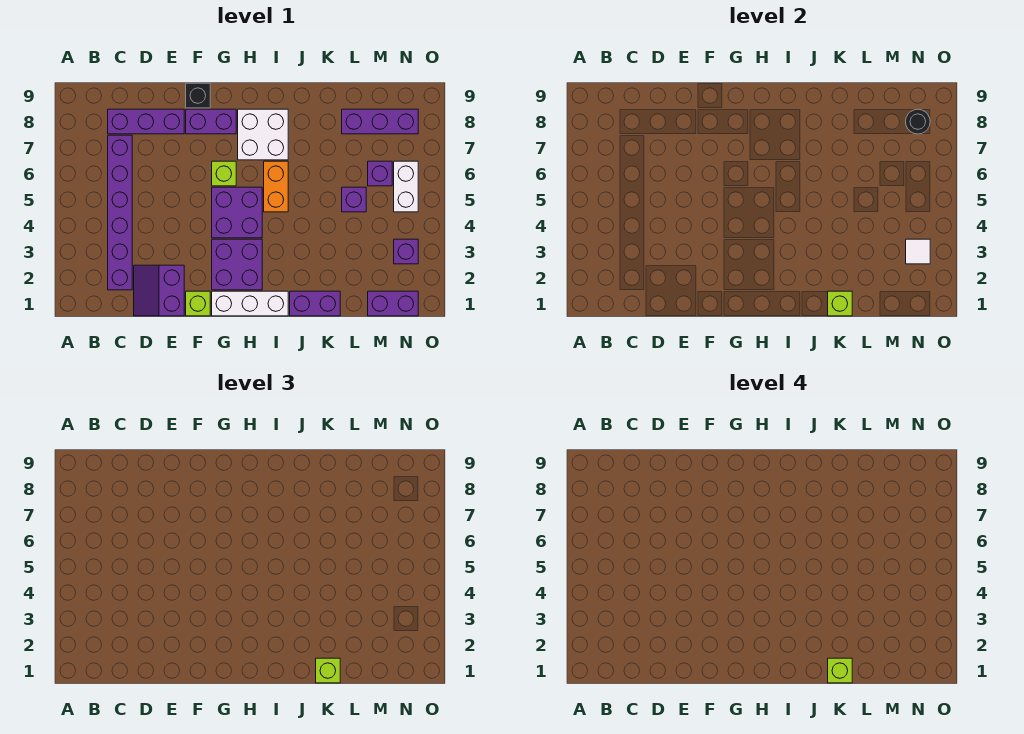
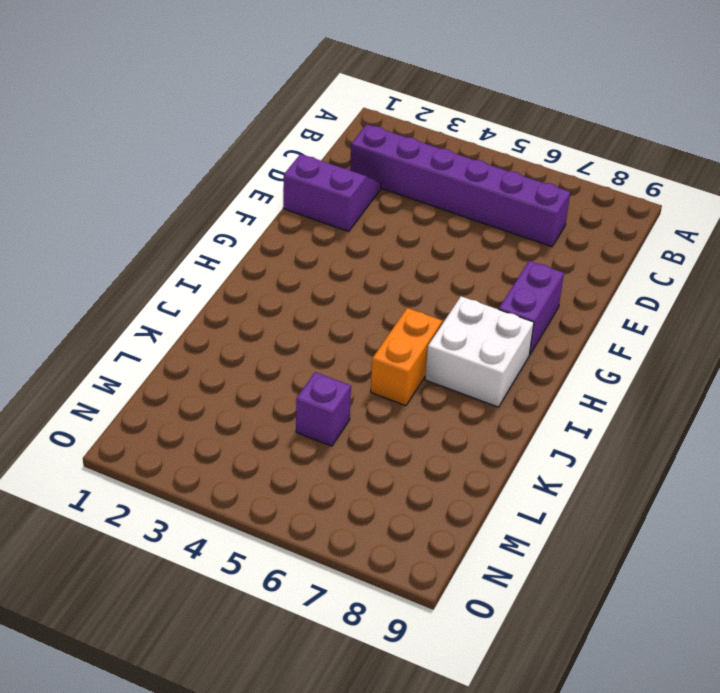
orange brick I6:J6 level 1 -> orange brick I5:I6 level 1
none -> purple brick C8:E8 level 1
none -> lime brick F1 level 1
none -> black brick F9 level 1

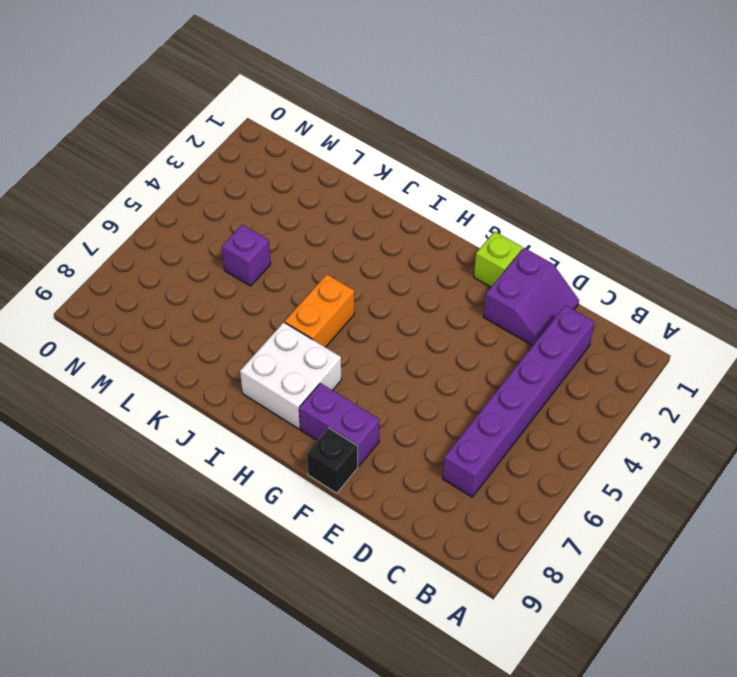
none -> purple brick C8:E8 level 1
none -> white brick G1:I1 level 1
none -> purple brick G2:H3 level 1

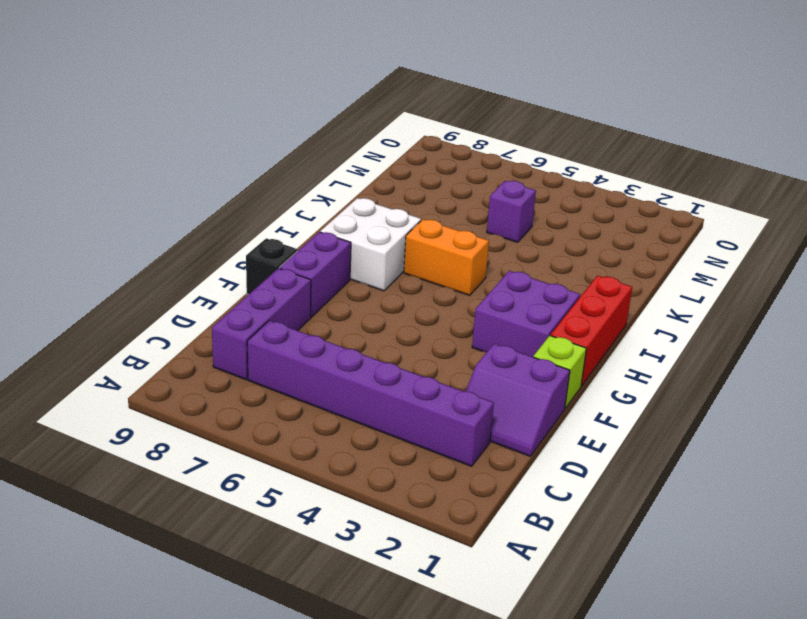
red brick G1:I1 level 1 -> white brick G1:I1 level 1
none -> purple brick G4:H5 level 1
none -> lime brick G6 level 1
none -> purple brick J1:K1 level 1

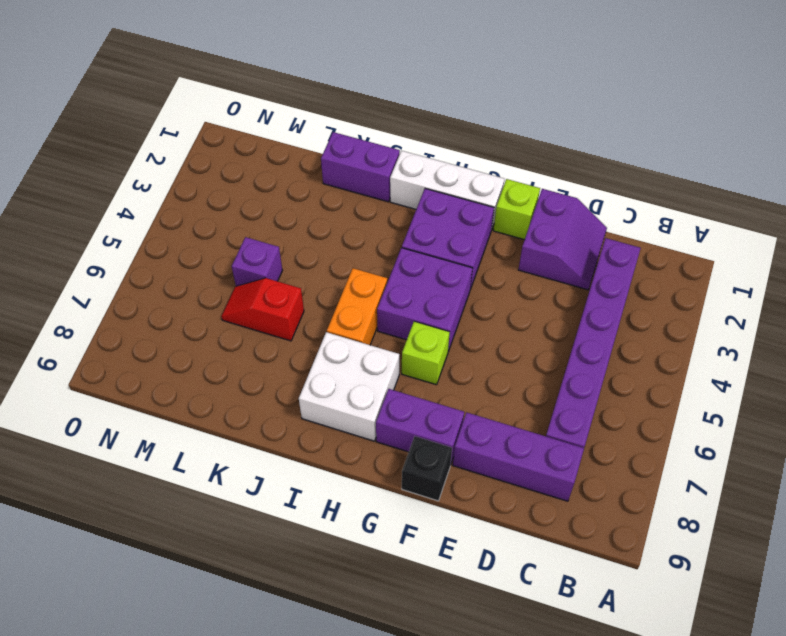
red slope K6:L6 level 1 top K -> none
none -> purple brick L8:N8 level 1
none -> purple brick M1:N1 level 1
none -> purple brick M6 level 1

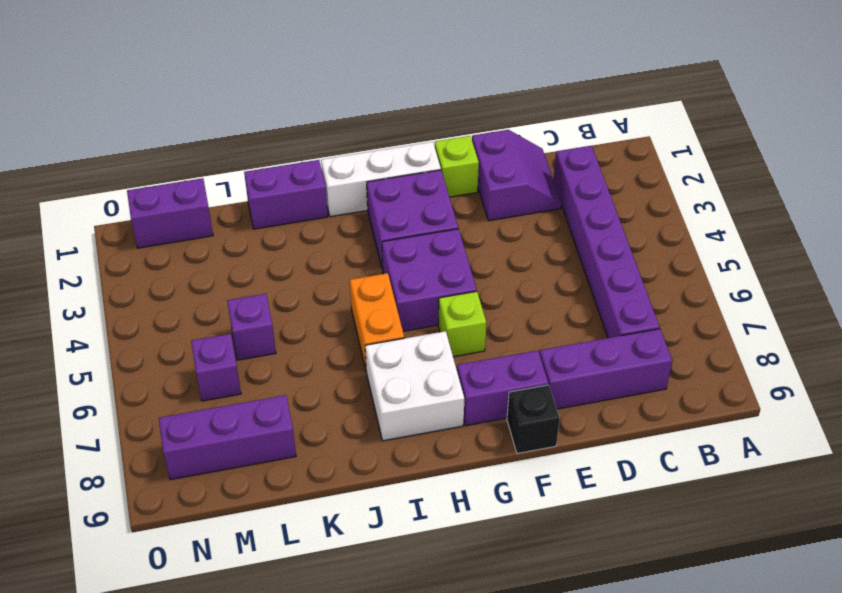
none -> purple brick N3 level 1
none -> white brick N5:N6 level 1
none -> lime brick K1 level 2

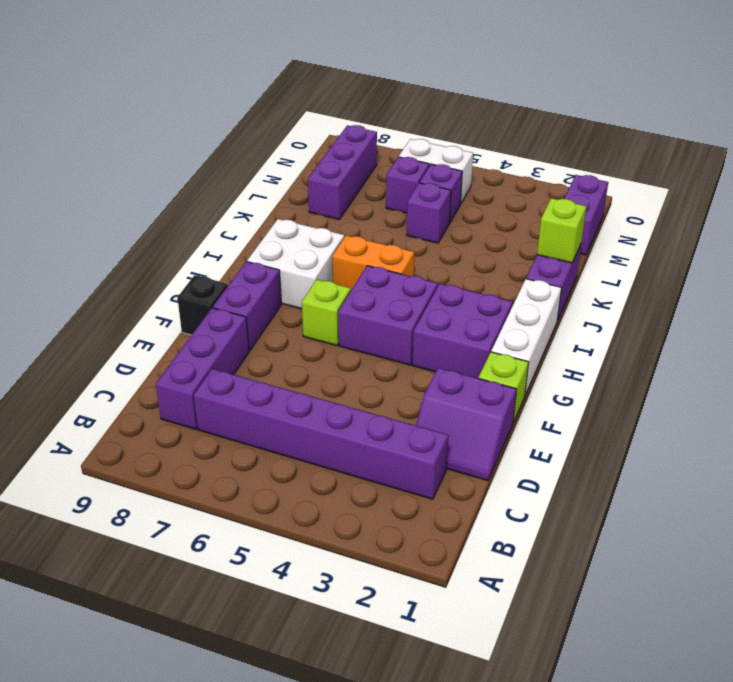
purple brick M5 level 1 -> purple brick N3 level 1
none -> white tile N3 level 2
none -> black round brick N8 level 2
none -> lime brick K1 level 3

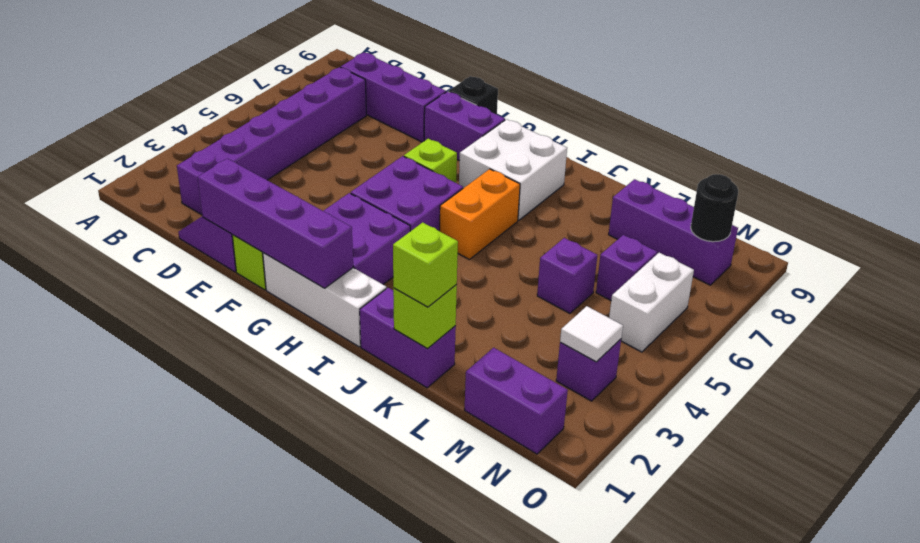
purple brick E1:H1 level 2 -> none
none -> lime brick K1 level 4

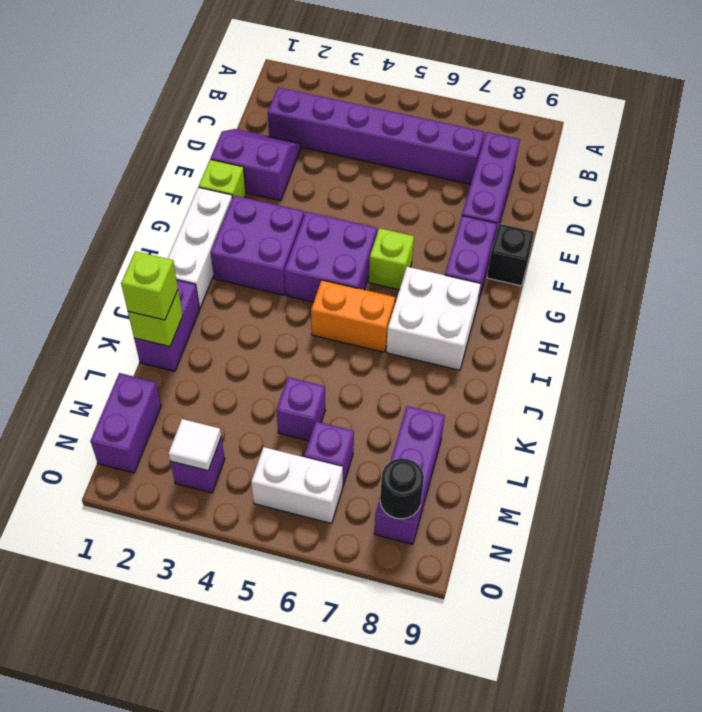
none -> lime brick K1 level 4

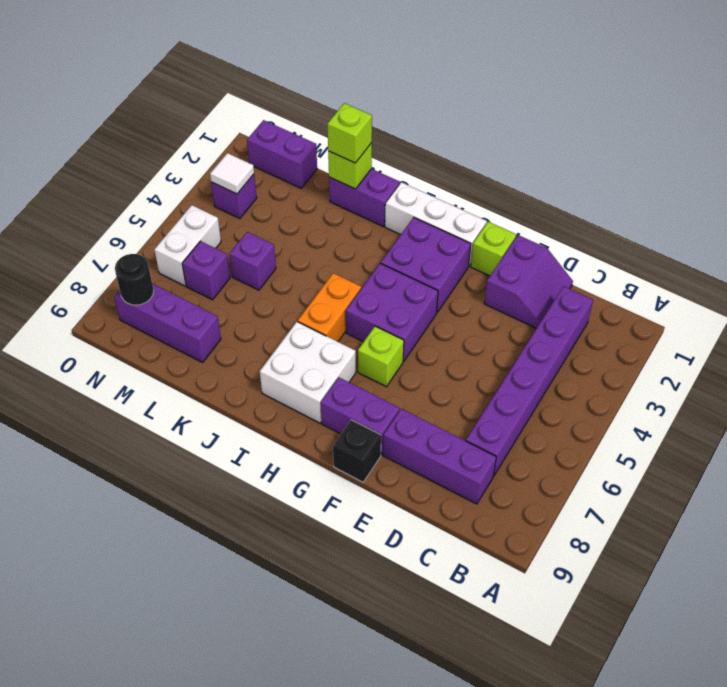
none -> lime brick K1 level 4

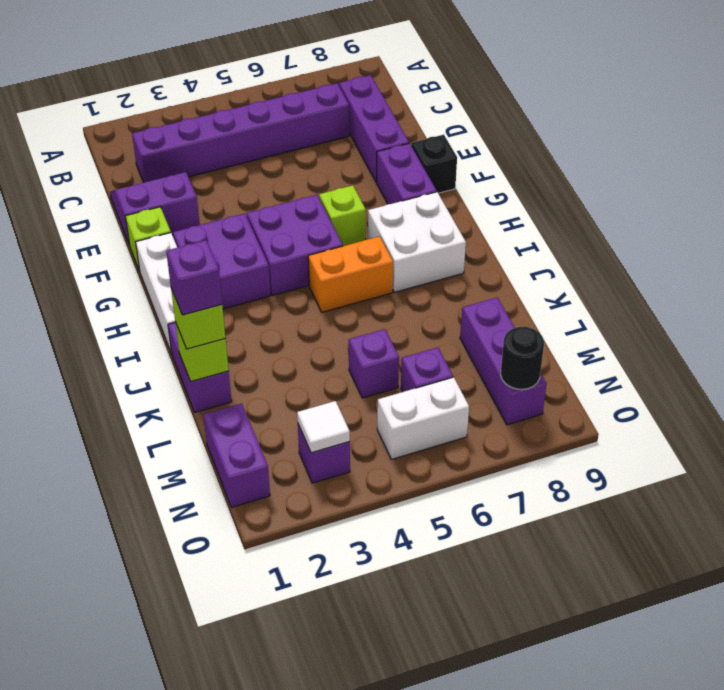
purple brick K1 level 4 -> lime brick K1 level 4

